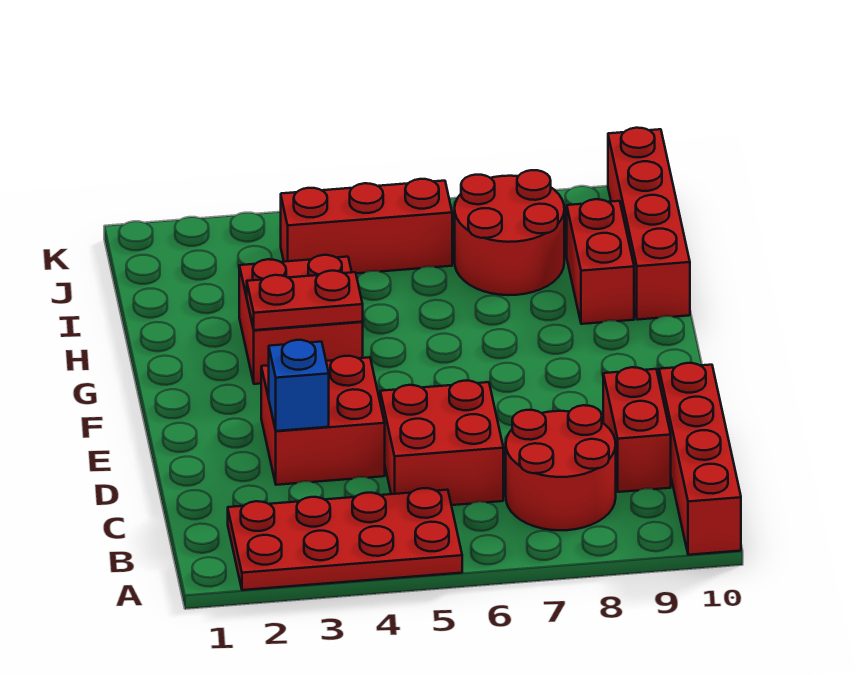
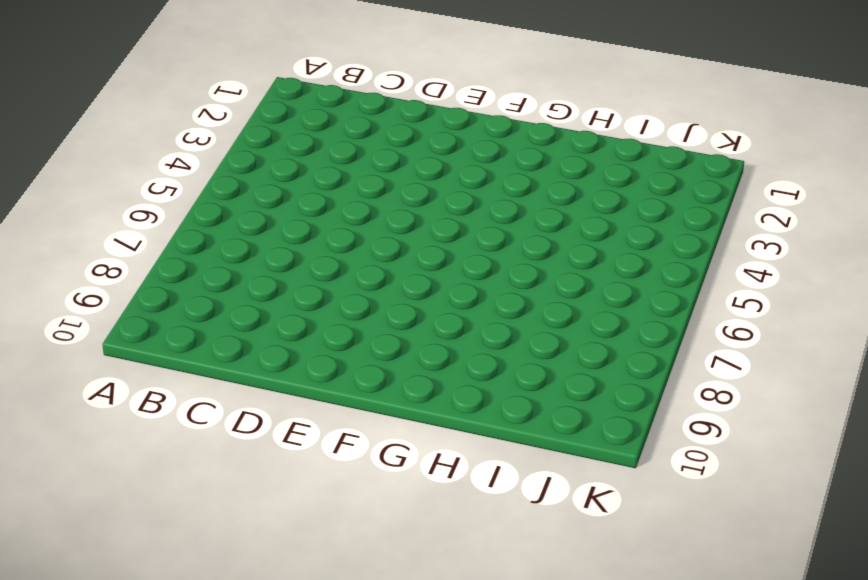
none -> red plate A2:B5 level 1
none -> red brick A10:D10 level 1
none -> red round brick B7:C8 level 1

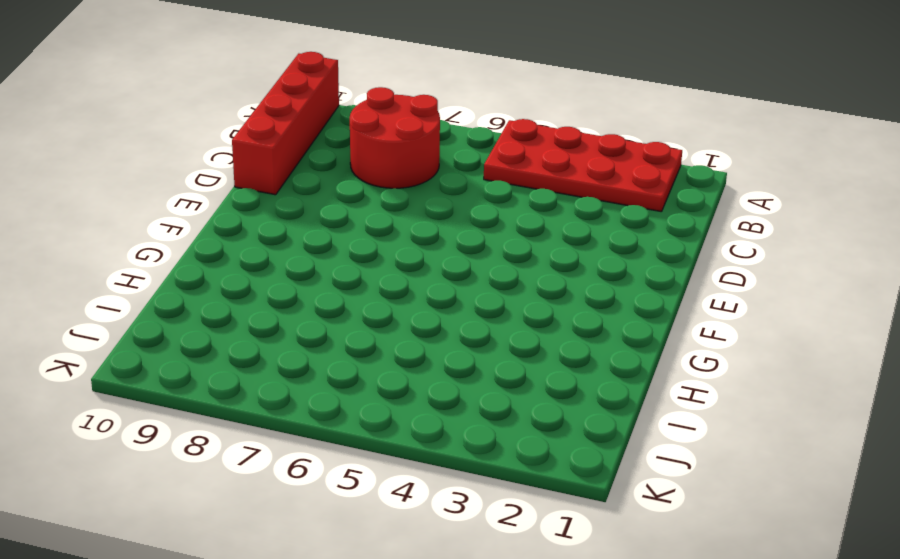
none -> red brick C5:D6 level 1
none -> red brick C9:D9 level 1
none -> red brick D3:E4 level 1

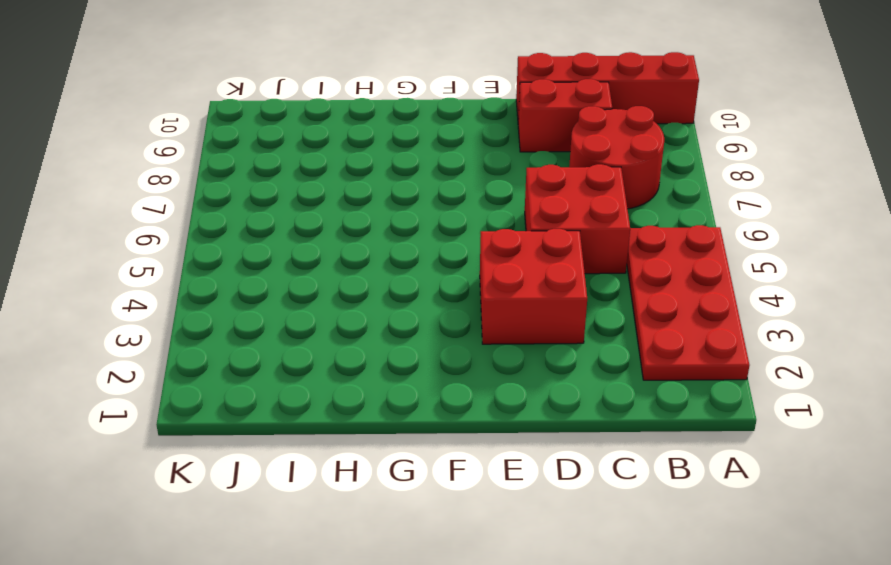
none -> red brick G3:H4 level 1
none -> red brick H9:I9 level 1
none -> red brick H10:K10 level 1

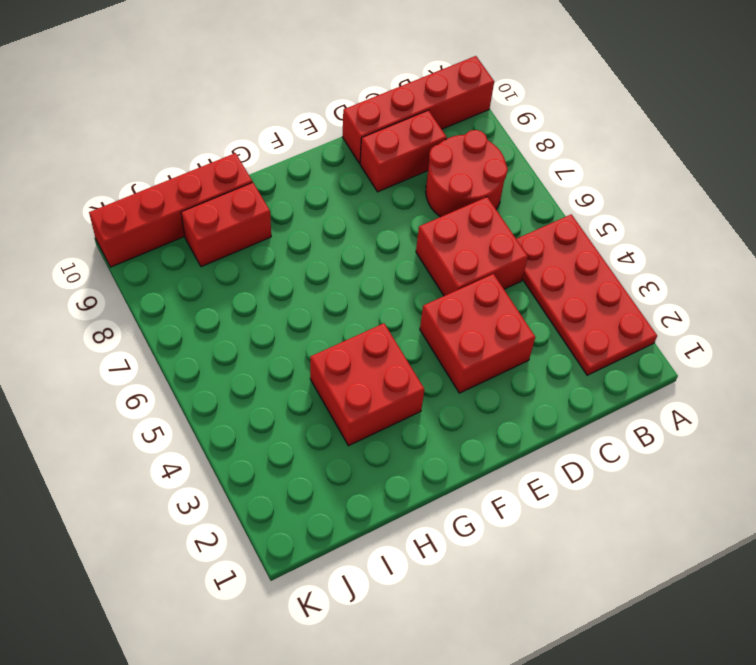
none -> red round brick I7:J8 level 1
none -> red brick J4:J6 level 1
none -> blue brick D3 level 2

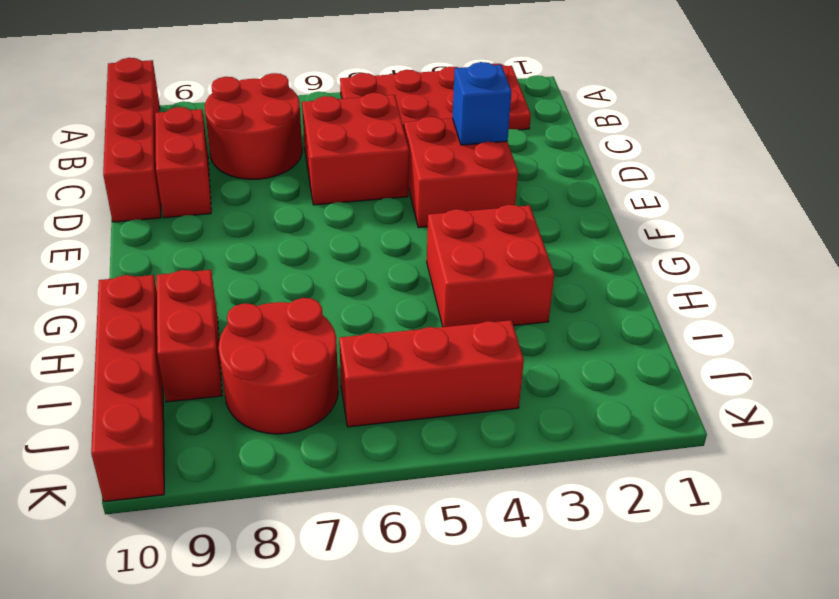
none -> red plate G3:G4 level 2

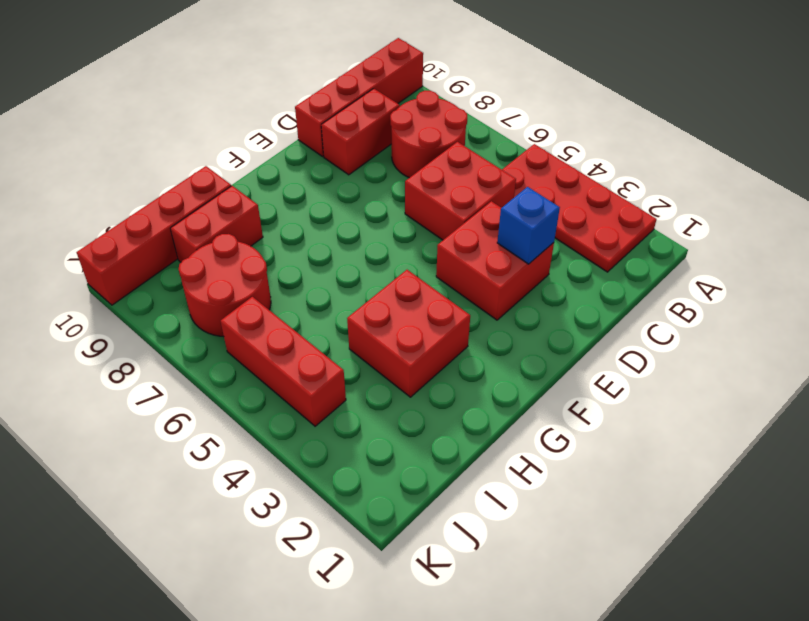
none -> red plate G3:G4 level 2

